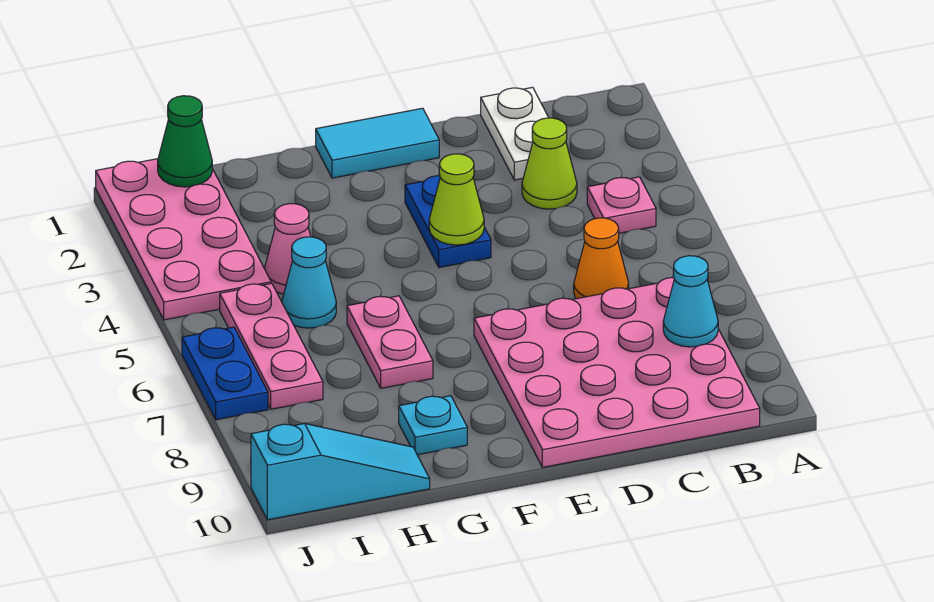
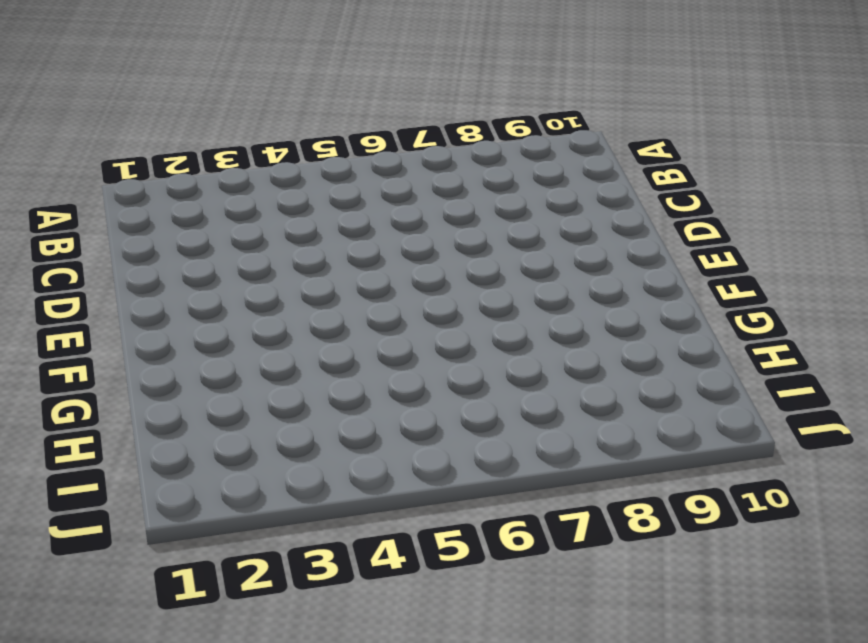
none -> pink plate B4 level 1
none -> pink plate B7:E10 level 1
none -> white plate C1:C2 level 1

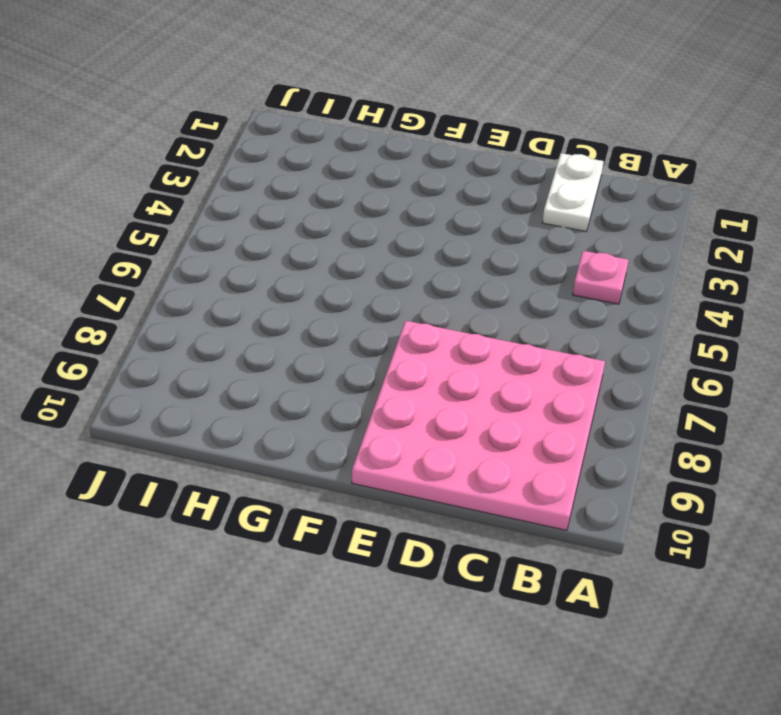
none -> lime cone C3 level 1
none -> orange cone C6 level 1
none -> cyan tile E1:F1 level 1

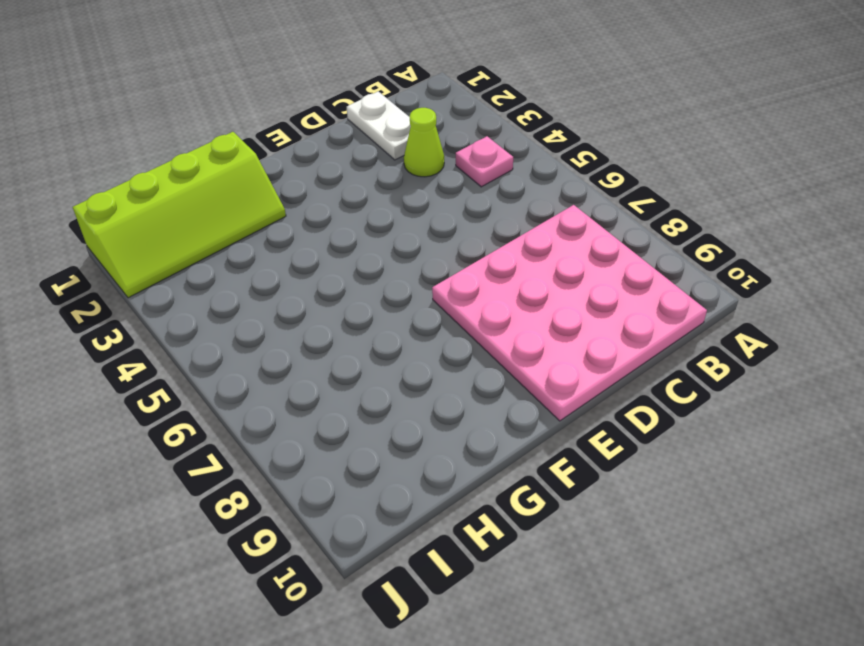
lime slope G1:J2 level 1 top 1 -> pink plate I1:J4 level 1
none -> orange cone C6 level 1
none -> cyan tile E1:F1 level 1
none -> blue plate E3:E4 level 1

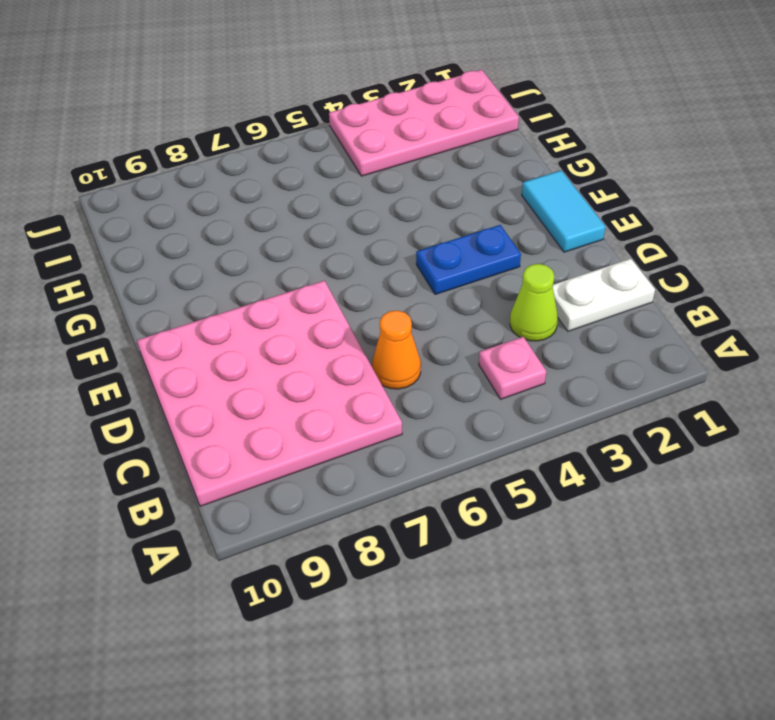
none -> pink plate G6:G7 level 1
none -> cyan plate G9 level 1
none -> pink cone H4 level 1

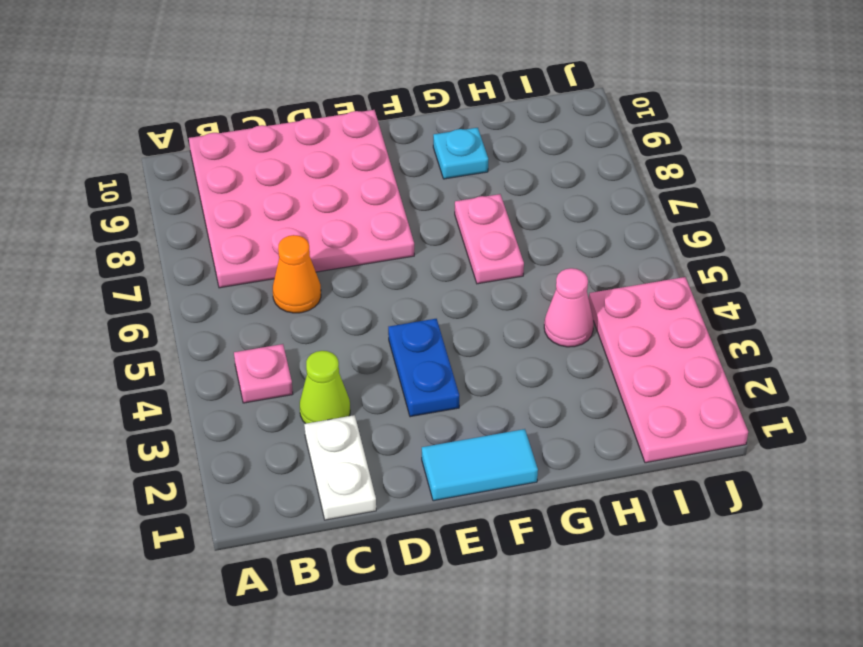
none -> cyan cone H5 level 1
none -> cyan slope H10:J10 level 1 top J
none -> pink plate I5:I7 level 1

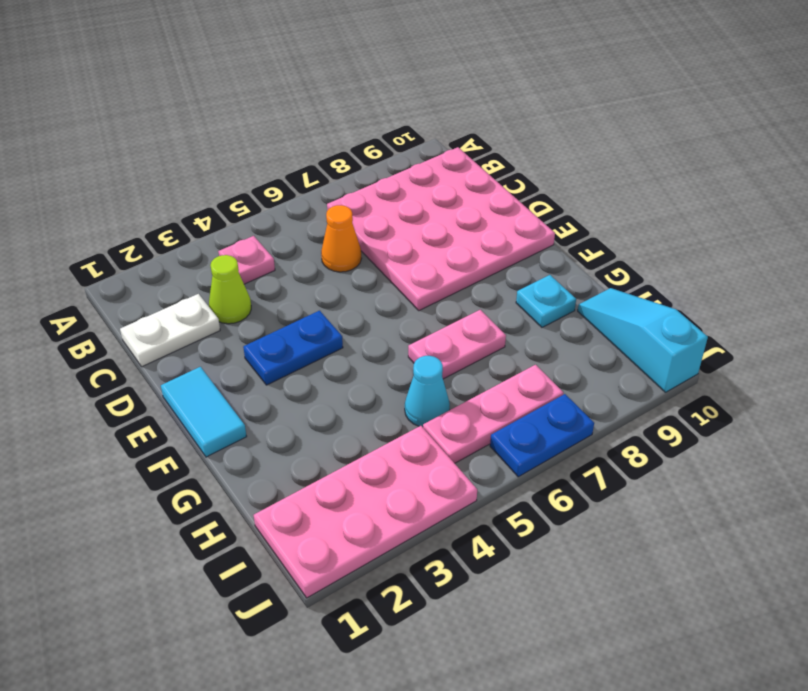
none -> pink cone H4 level 1
none -> cyan cone B8 level 2
none -> lime cone E4 level 2

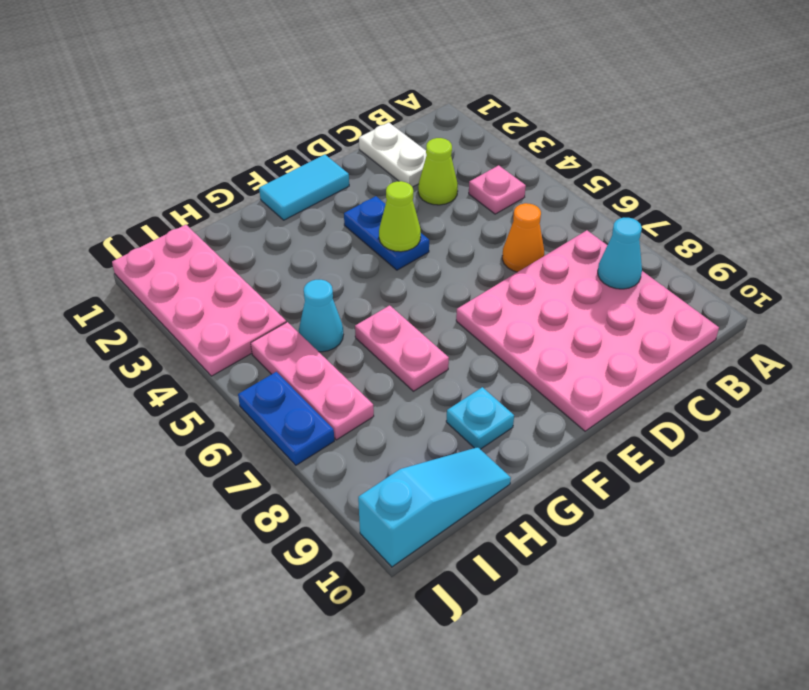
none -> pink cone H4 level 1
none -> green cone I1 level 2

